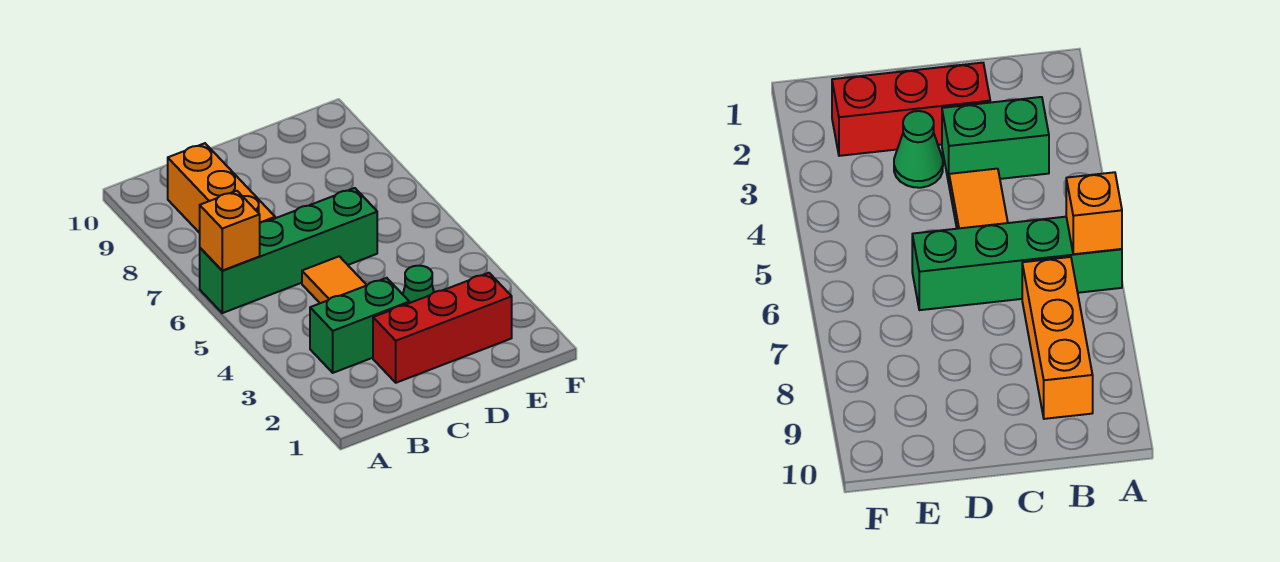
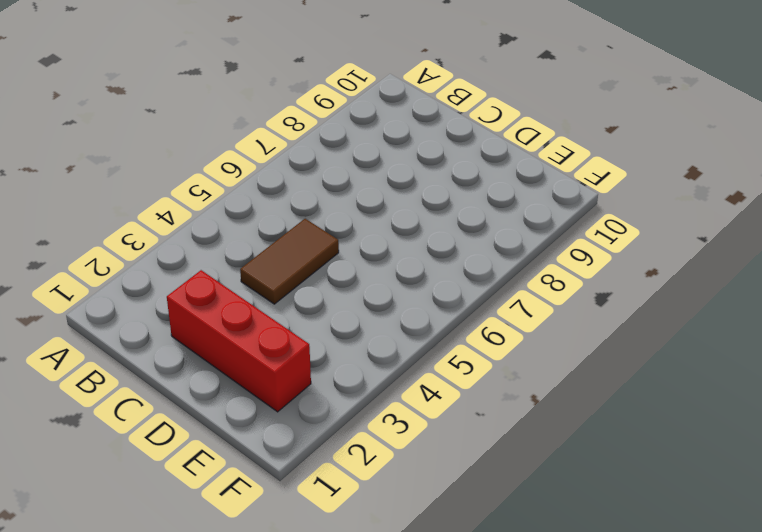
brown tile C4:C5 level 1 -> orange tile C4:C5 level 1
none -> green brick A6:D6 level 1
none -> green brick B3:C3 level 1

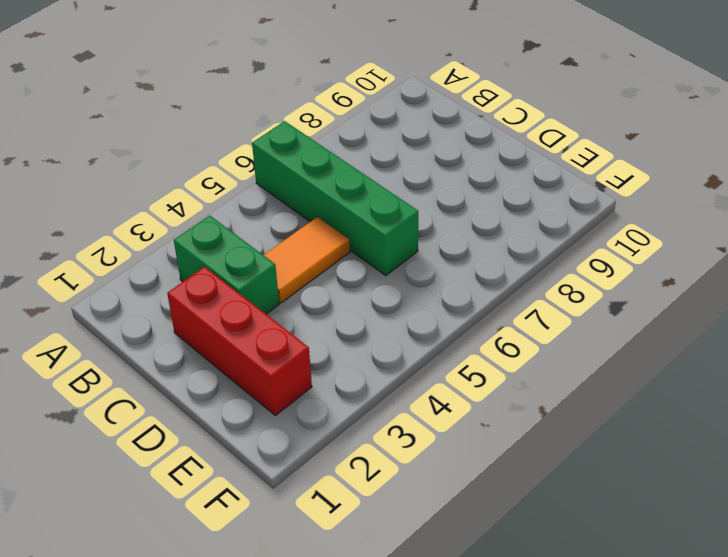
none -> orange brick B7:B9 level 1
none -> green cone D3 level 1

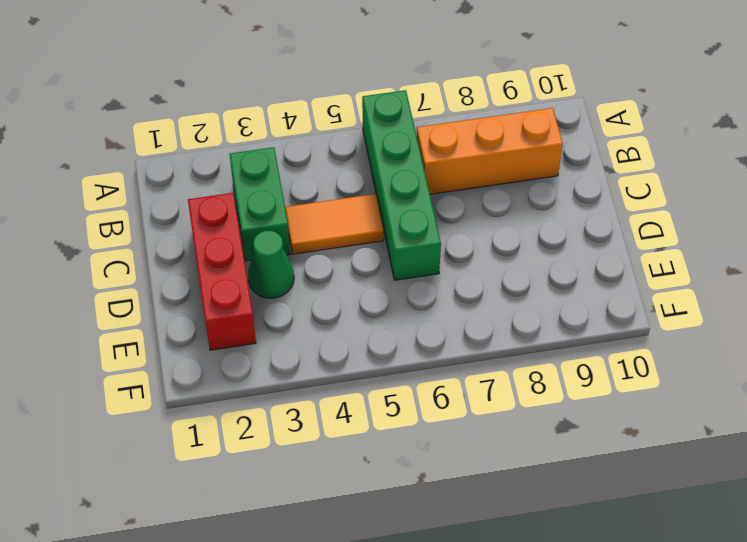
none -> orange brick A6 level 2

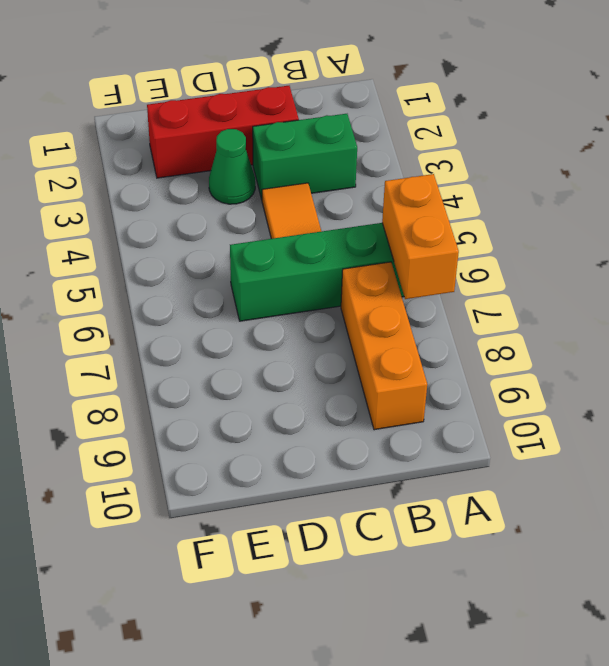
orange brick A6:A7 level 2 -> orange brick A6 level 2

